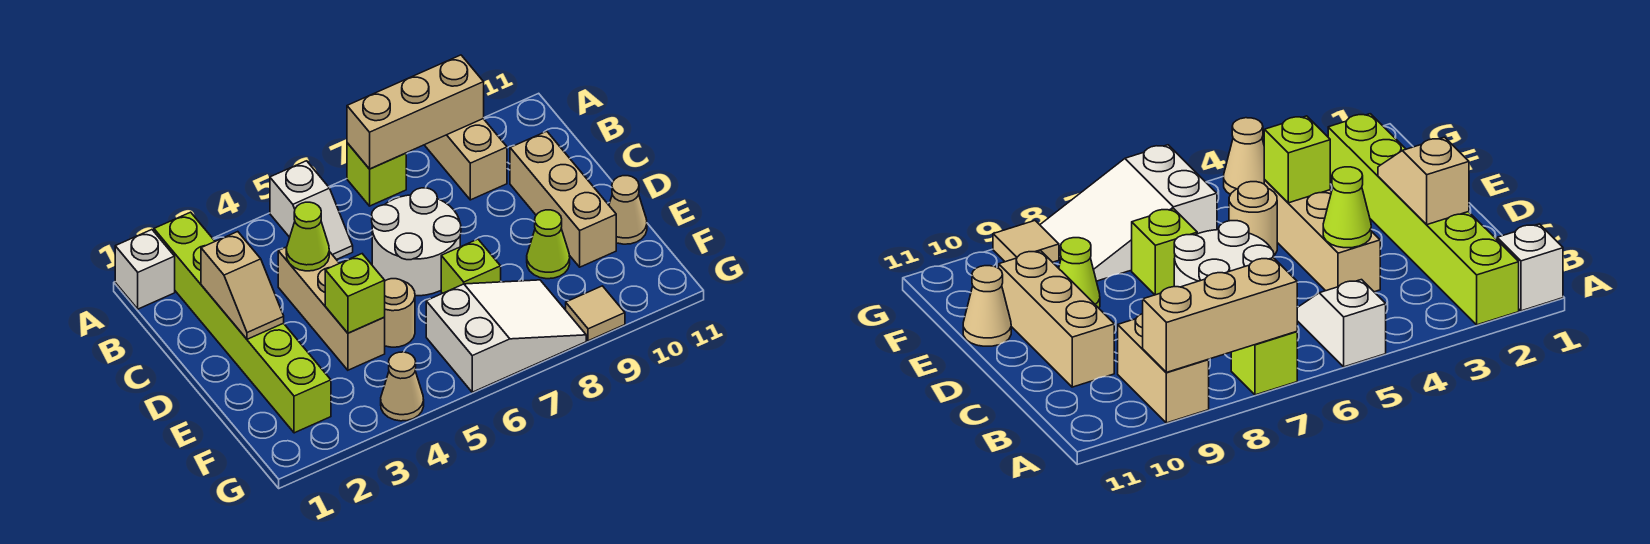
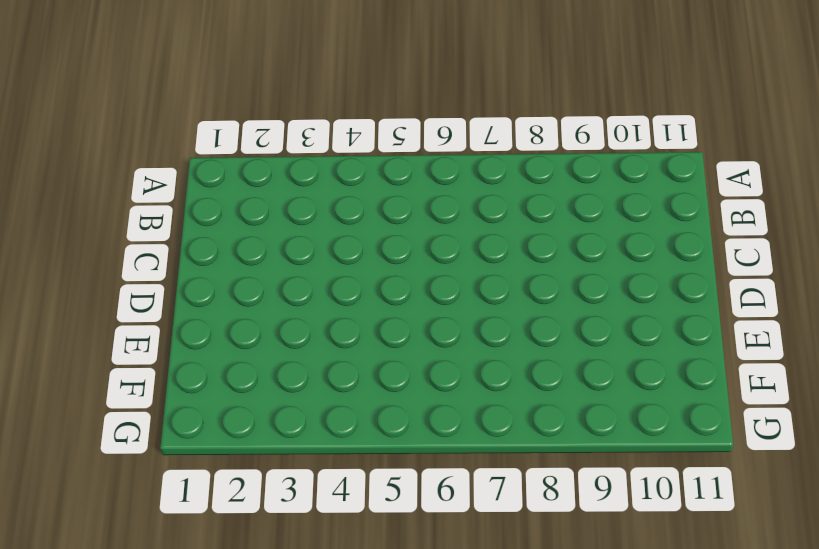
none -> white brick A1 level 1
none -> lime brick A2:F2 level 1
none -> white slope A5:B5 level 1 top A

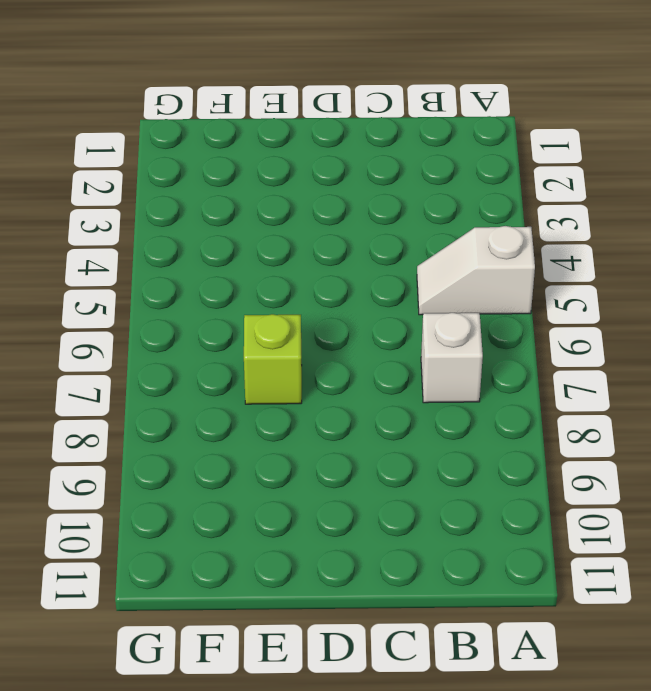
white brick B7 level 1 -> white brick A1 level 1
none -> lime brick A2:F2 level 1
none -> lime brick A7 level 1
none -> tan brick A9:B9 level 1

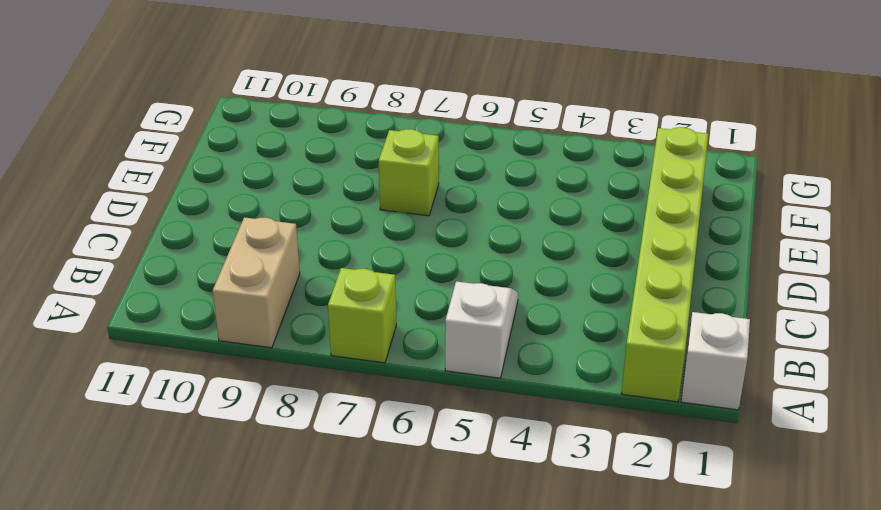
none -> tan brick C4:E4 level 1
none -> white round brick C6:D7 level 1
none -> tan brick C10:E10 level 1

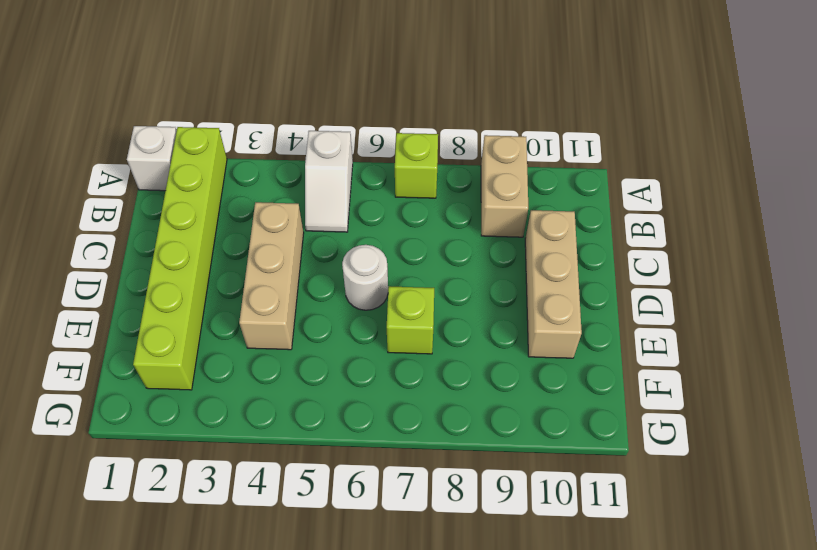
white round brick D6 level 1 -> white round brick C6:D7 level 1
none -> tan round brick E5 level 1
none -> lime cone E9 level 1
none -> tan cone E11 level 1

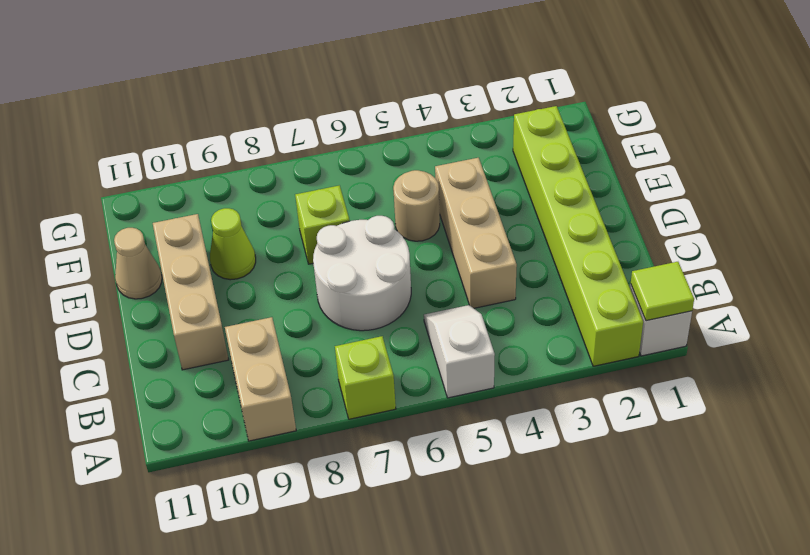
lime tile A1 level 2 -> none
none -> white slope F6:G8 level 1 top 6
none -> tan cone G4 level 1
none -> tan tile G9 level 1

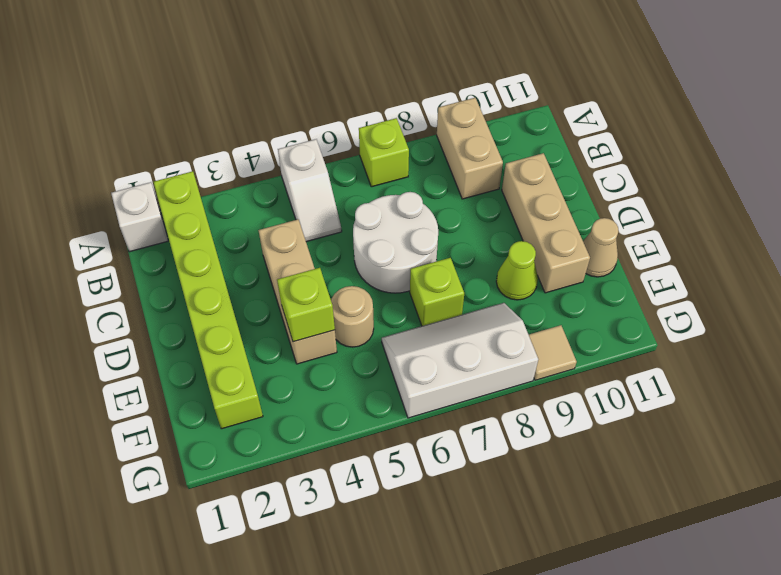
white slope F6:G8 level 1 top G -> white slope F6:G8 level 1 top 6
none -> tan cone G4 level 1
none -> tan brick A7:A9 level 2
none -> tan slope C2:D2 level 2 top C

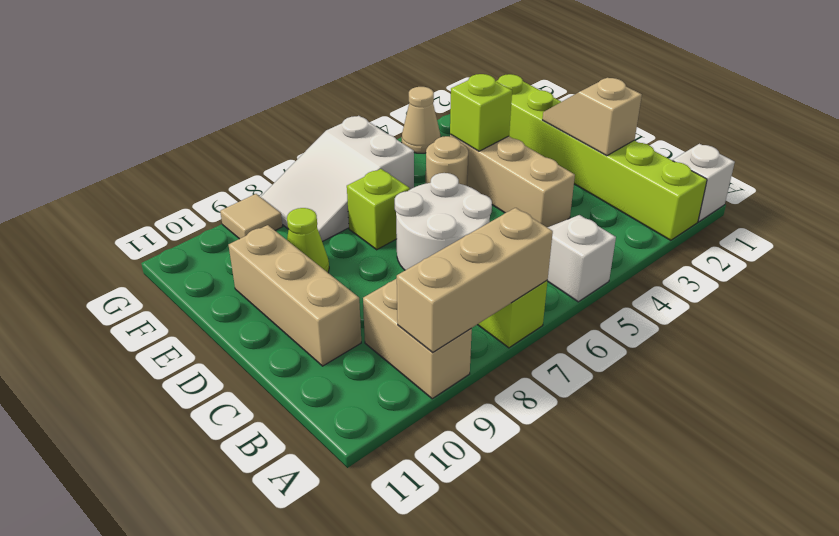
none -> tan cone E11 level 1
none -> lime cone C4 level 2

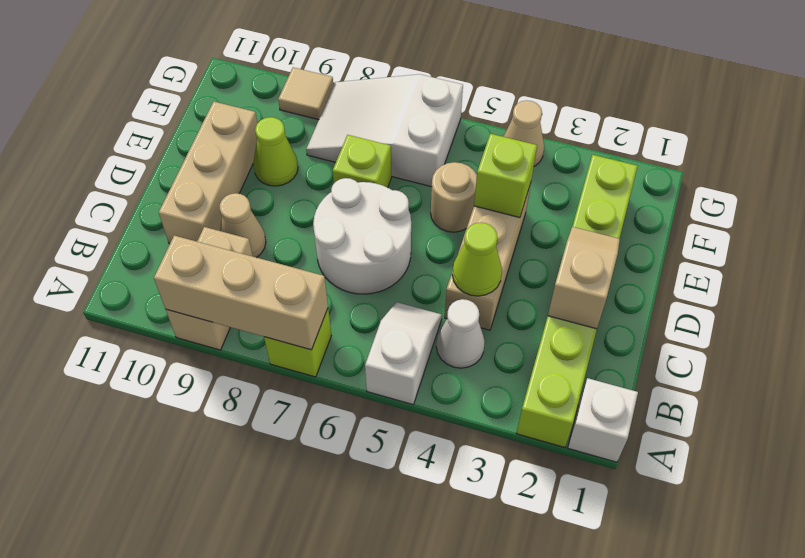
white cone B4 level 1 -> none
tan cone C9 level 1 -> tan cone E11 level 1

